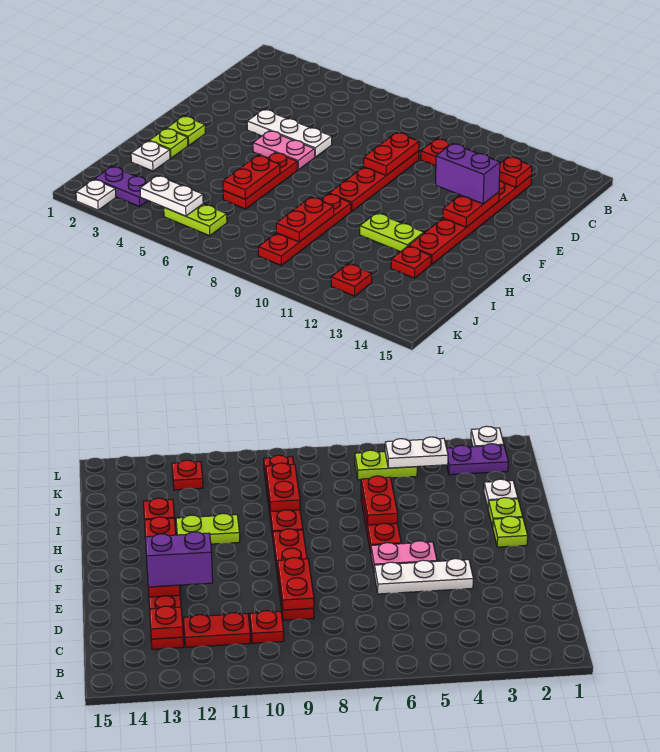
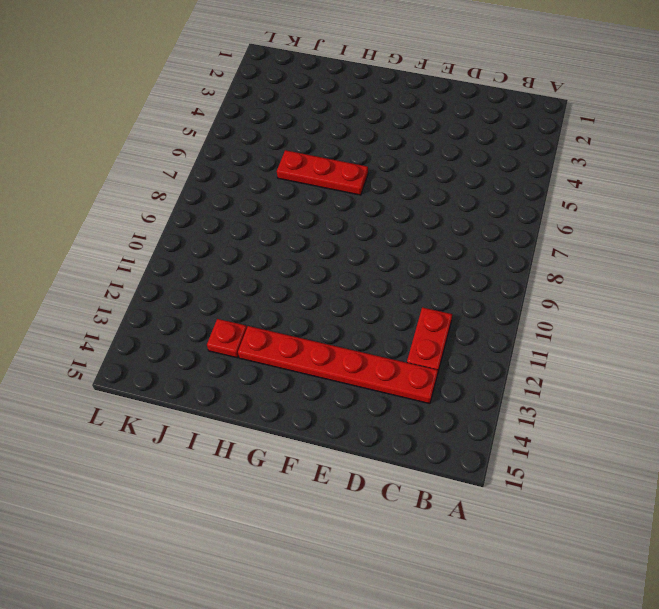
none -> red plate C10 level 1
none -> red plate D9:G9 level 1
none -> white plate E4:E6 level 1

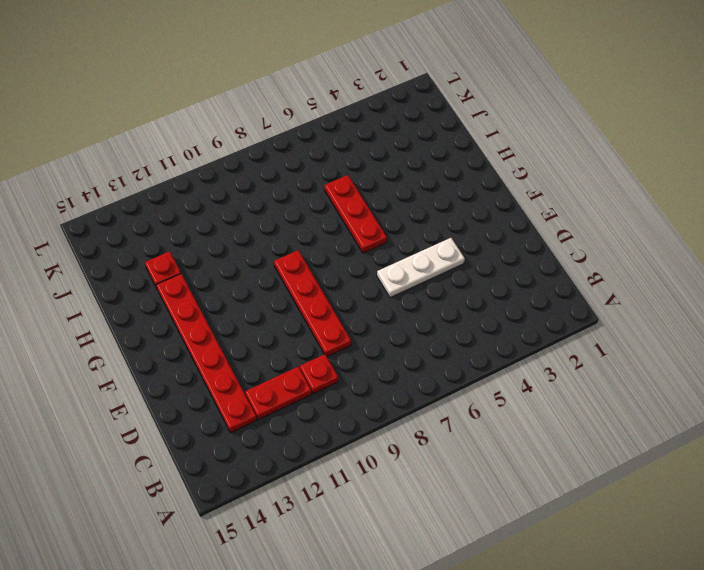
none -> pink plate F5:F6 level 1
none -> lime plate G2 level 1
none -> lime plate H2 level 1

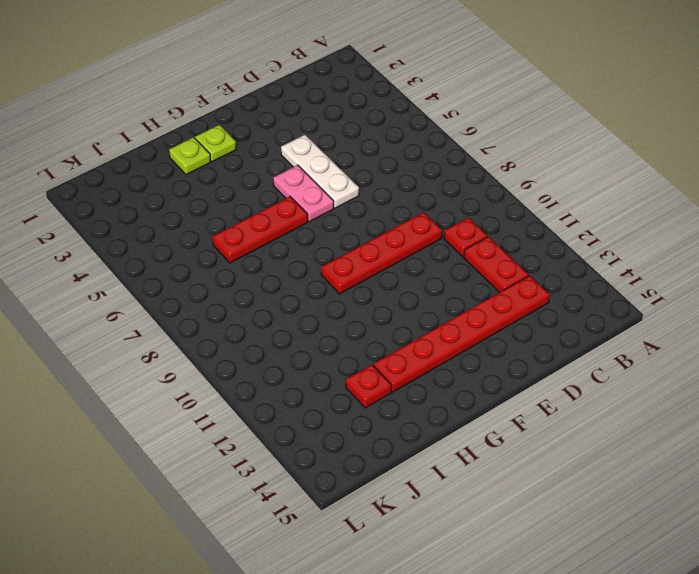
none -> red plate H9:K9 level 1
none -> lime plate H11:H12 level 1
none -> white plate I2 level 1

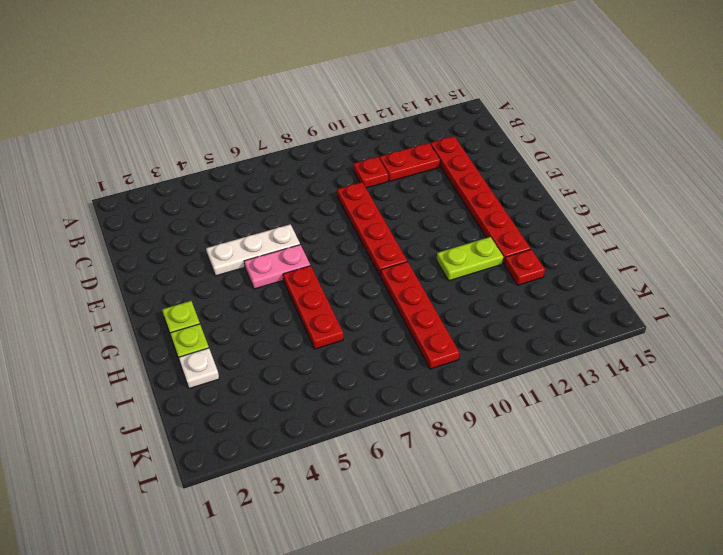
none -> purple plate K2:K3 level 1
none -> lime plate K5:K6 level 1
none -> red plate K12 level 1

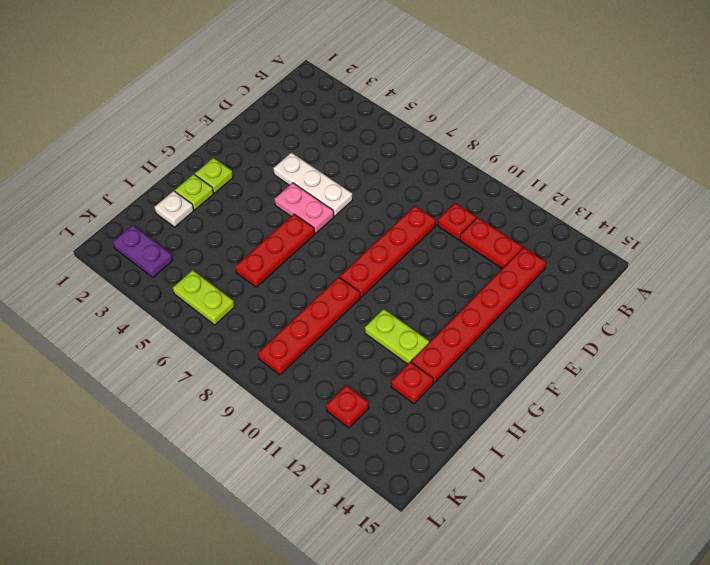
none -> white plate L2 level 1
none -> red plate C13 level 2
none -> red plate D9:E9 level 2

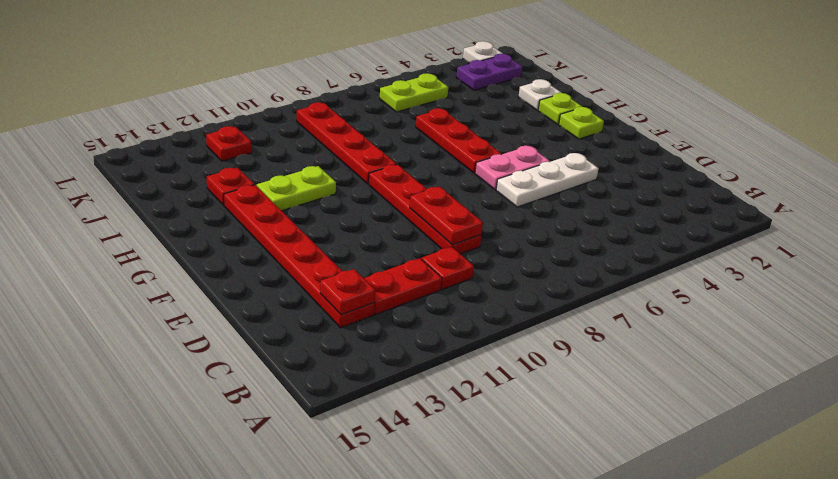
none -> red plate E13:F13 level 2
none -> red plate H6:I6 level 2
none -> red plate I9:J9 level 2

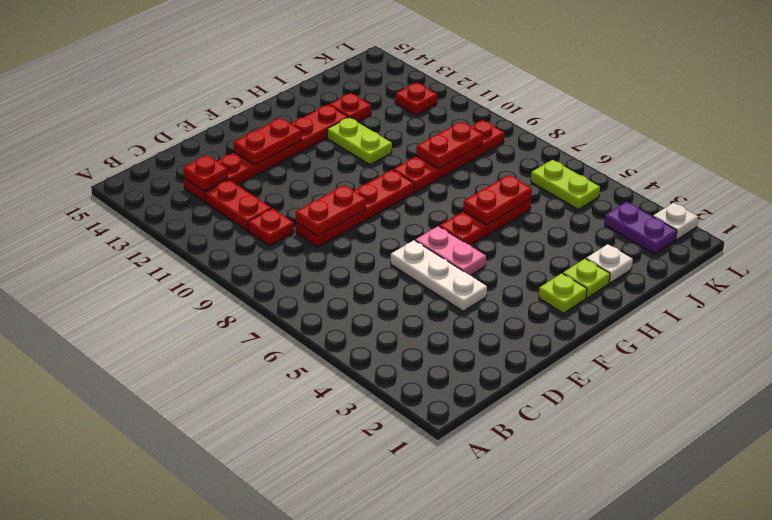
none -> white plate K4:K5 level 2
none -> purple brick E12:E13 level 3

